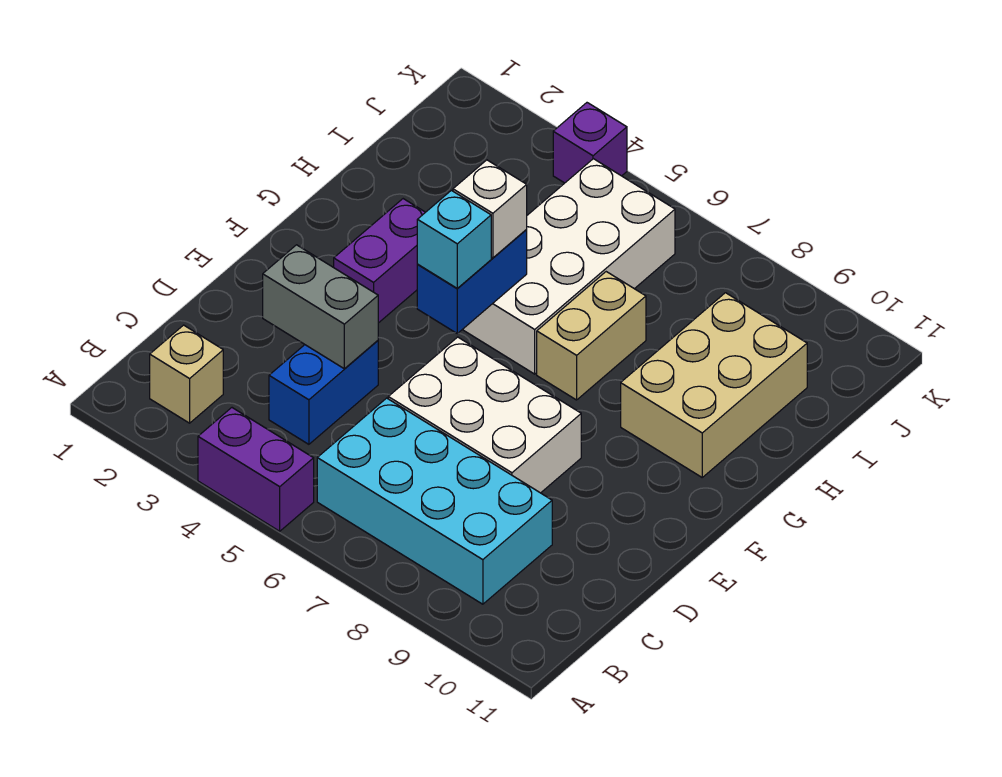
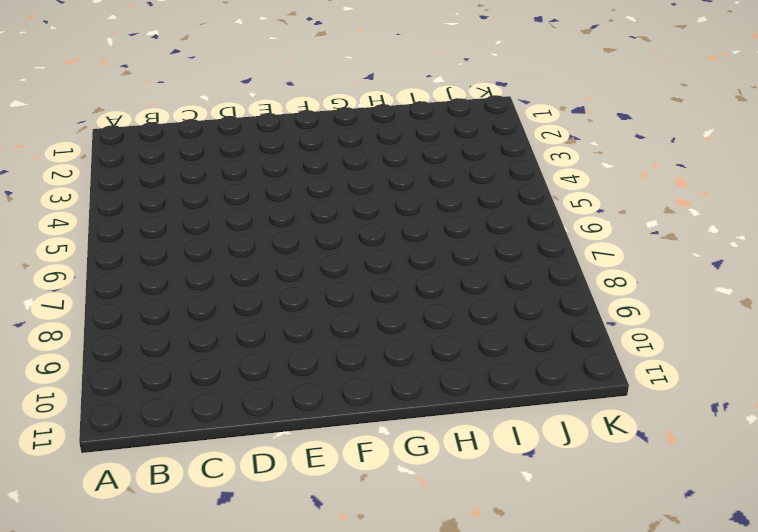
none -> purple brick A4:A5 level 1
none -> tan brick B2 level 1
none -> cyan brick B6:C9 level 1

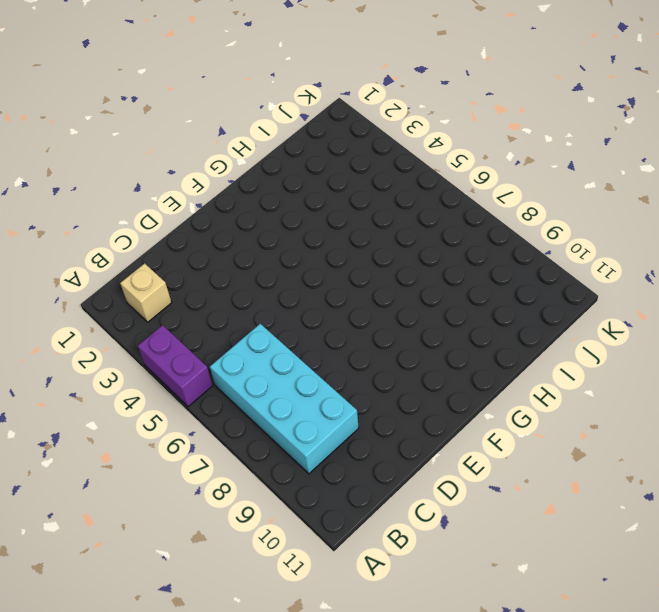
none -> blue brick C4:D4 level 1
none -> white brick D6:E8 level 1
none -> purple brick F3:G3 level 1

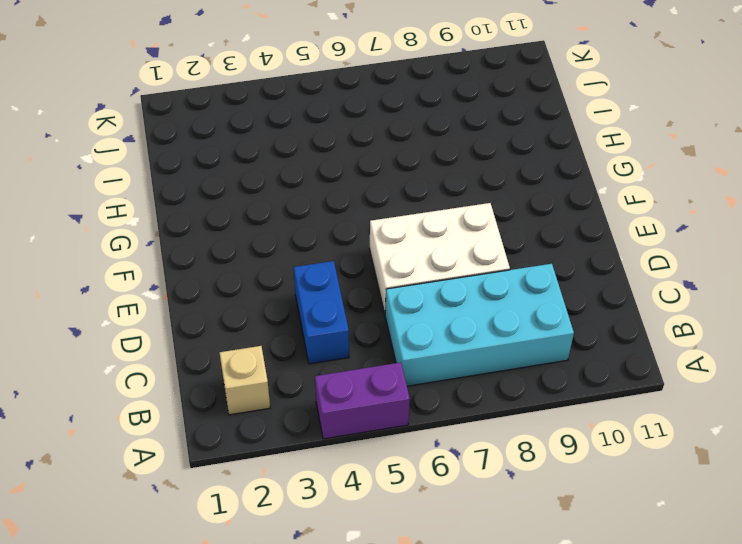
none -> purple brick F3:G3 level 1
none -> white brick G5:J6 level 1
none -> tan brick G7:H7 level 1

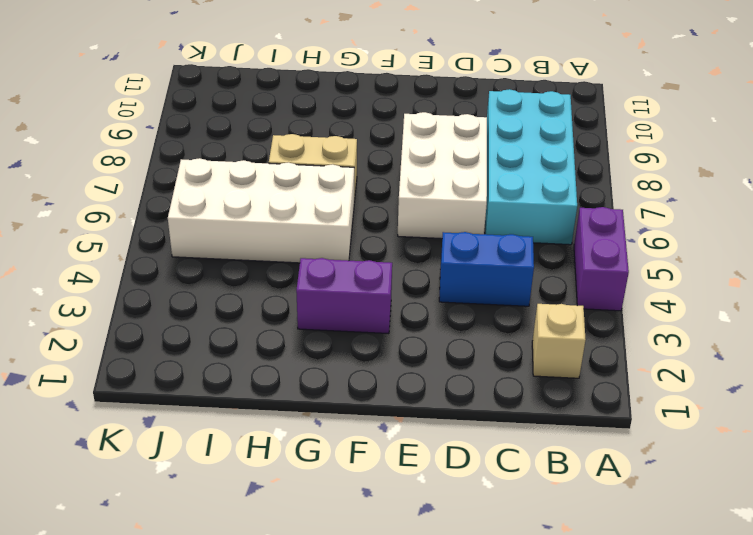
none -> tan brick G9:I10 level 1
none -> purple brick K4 level 1
none -> grey brick D3:D4 level 2

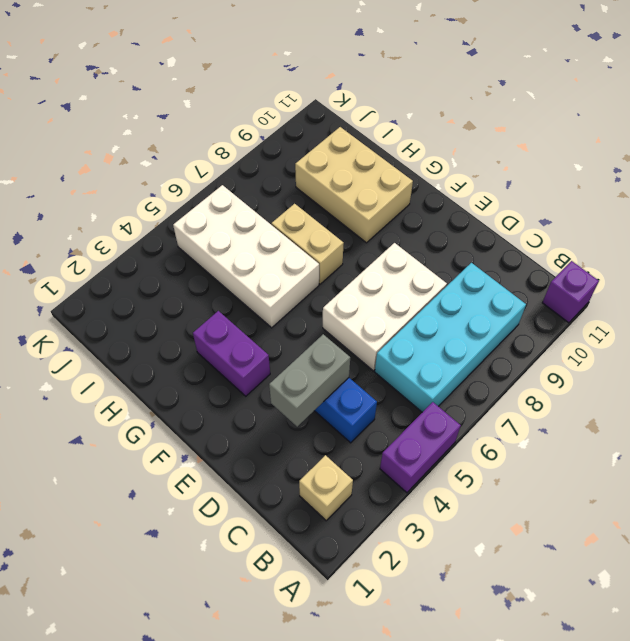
purple brick A11 level 1 -> purple brick K4 level 1
none -> blue brick F5:G5 level 2
none -> cyan brick F5 level 3
none -> white brick G5 level 3

